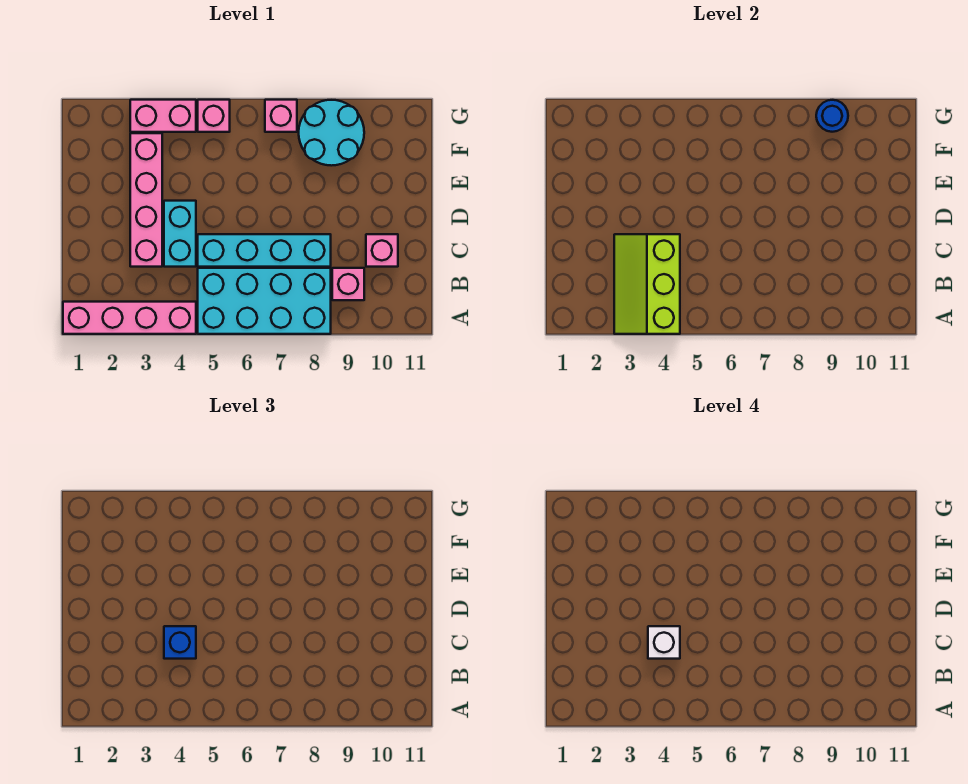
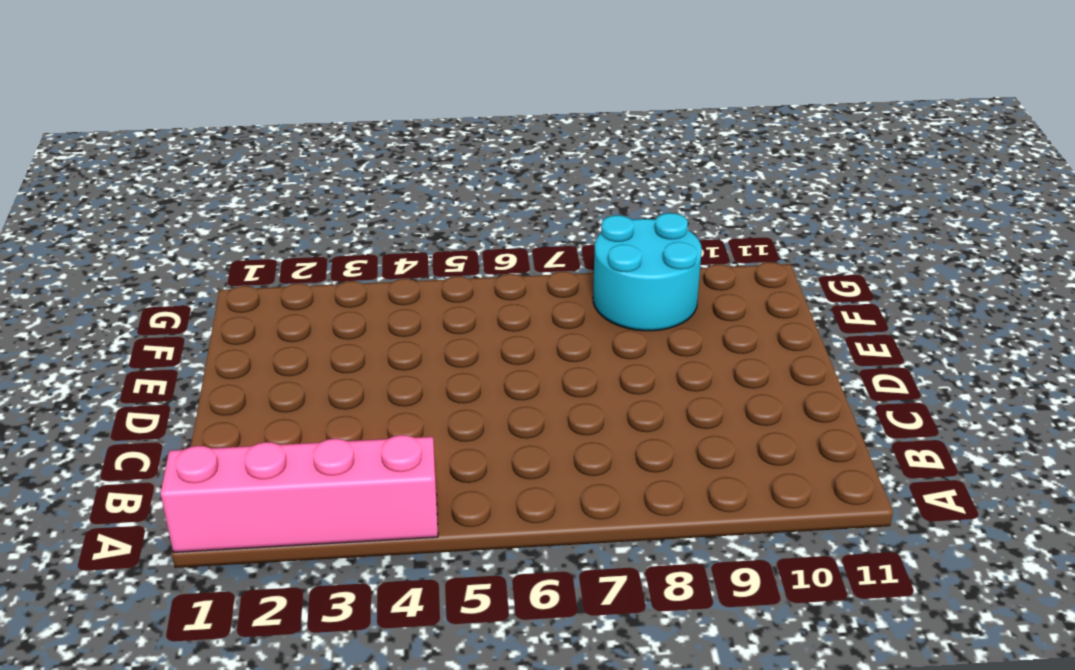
none -> cyan brick A5:B8 level 1
none -> pink brick B9 level 1
none -> pink brick C3:F3 level 1

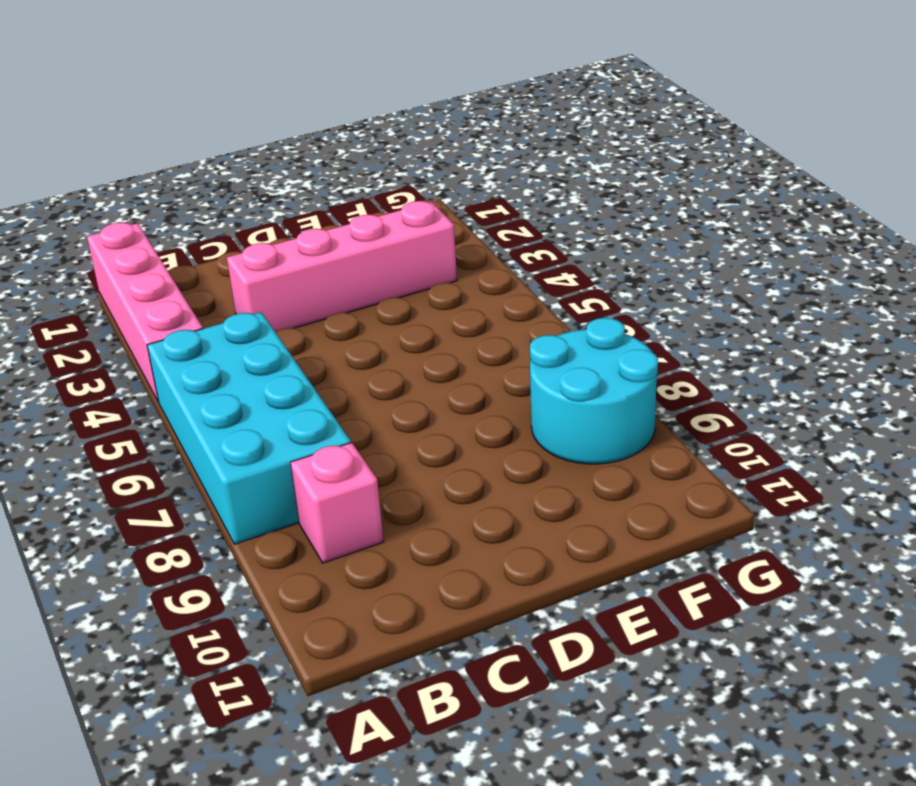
none -> cyan brick C4:D4 level 1
none -> cyan brick C5:C8 level 1
none -> pink brick C10 level 1

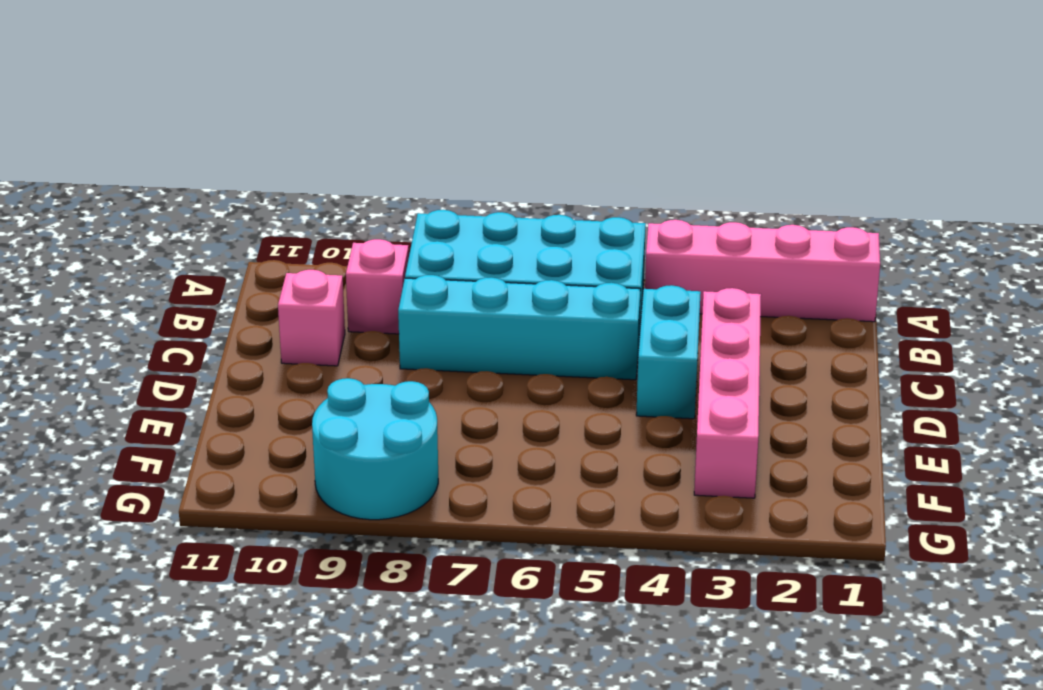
none -> pink brick G3:G4 level 1
none -> pink brick G5 level 1
none -> pink brick G7 level 1

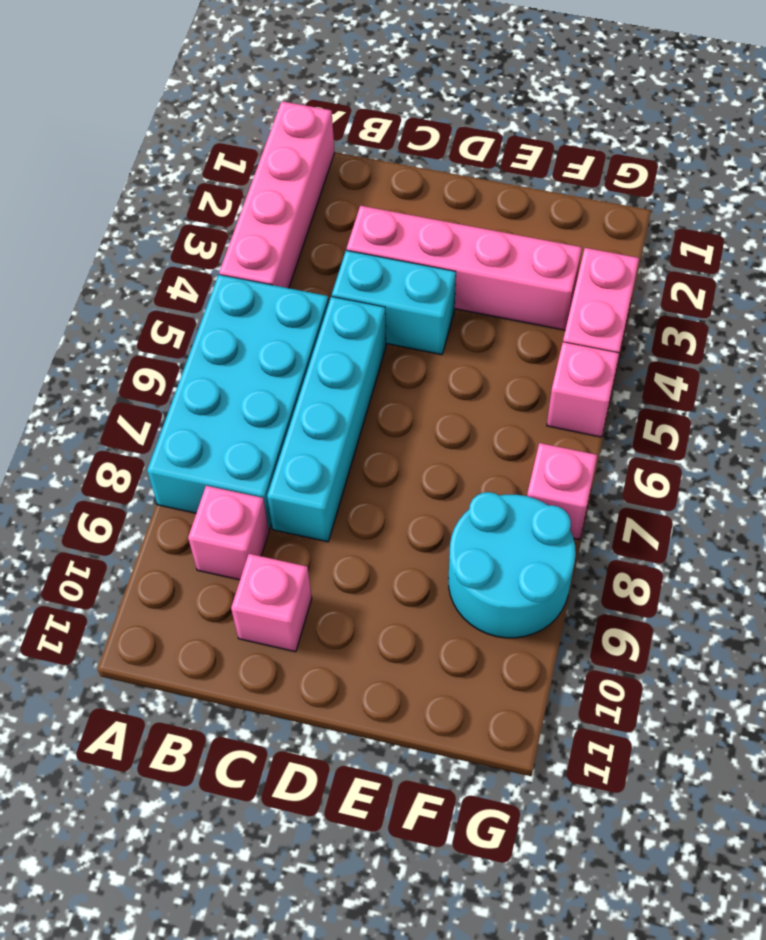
none -> lime slope A3:C4 level 2 top 4
none -> blue round brick G9 level 2
none -> blue brick C4 level 3

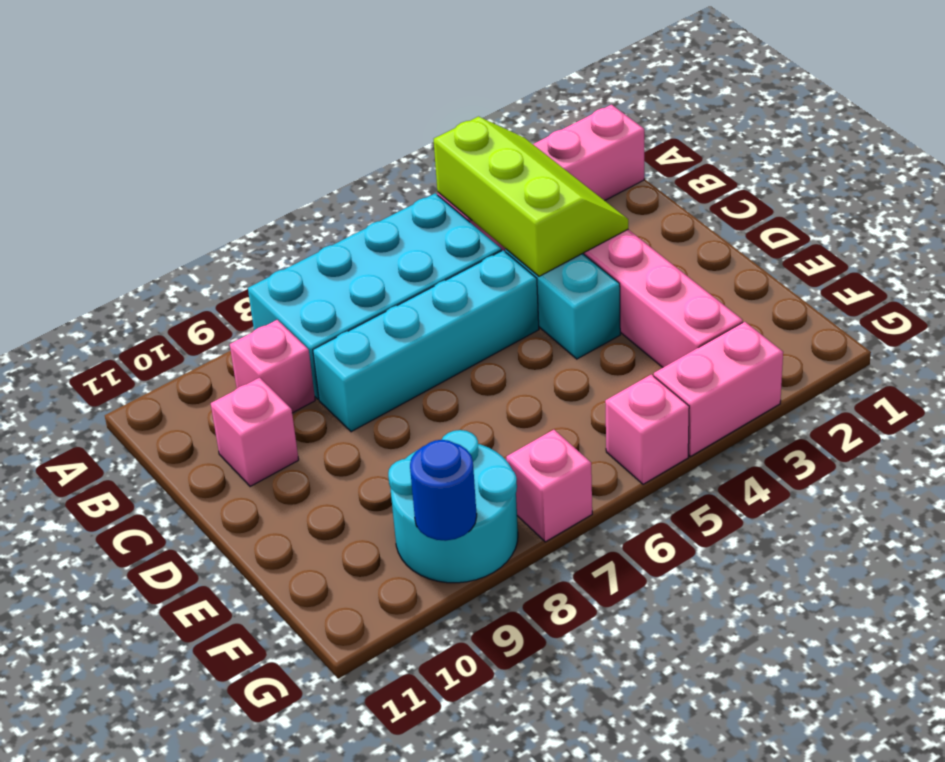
none -> blue brick C4 level 3
none -> white brick C4 level 4

